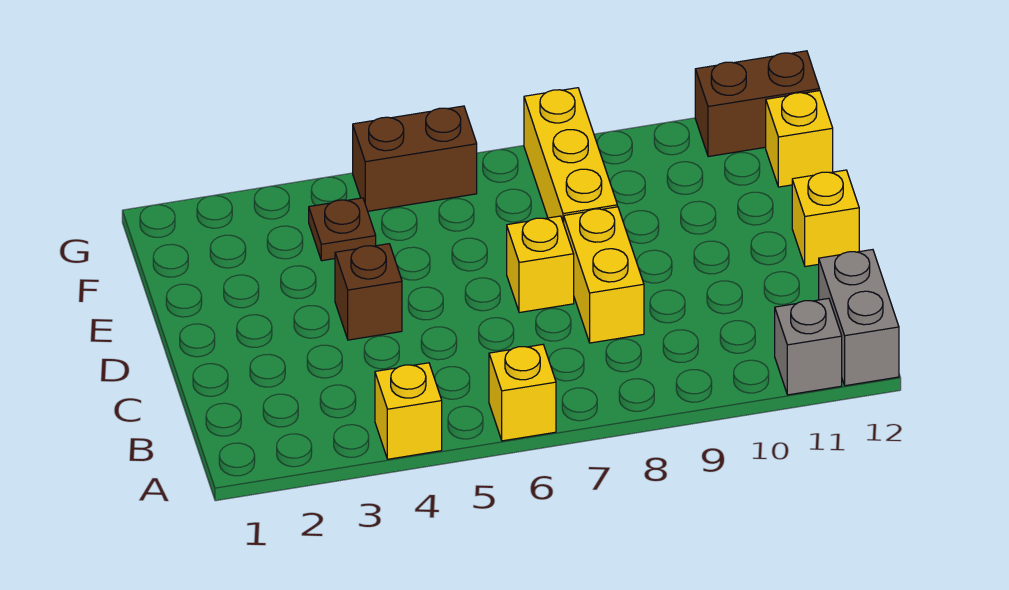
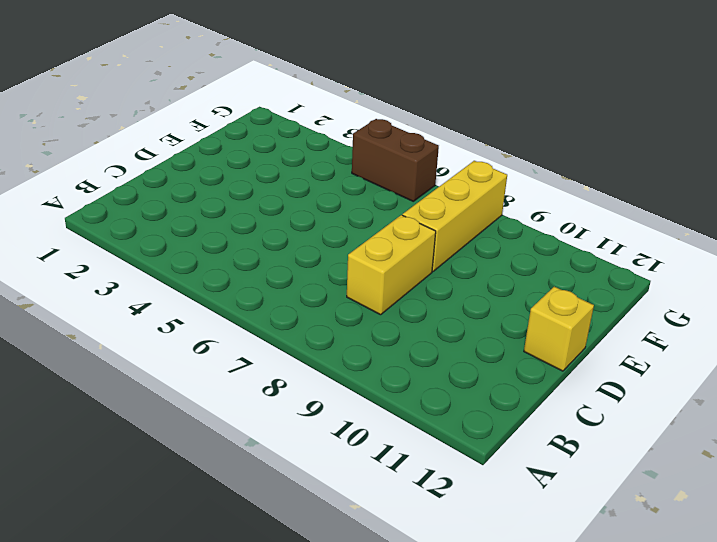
none -> yellow brick A4 level 1
none -> yellow brick A6 level 1
none -> grey brick A11 level 1

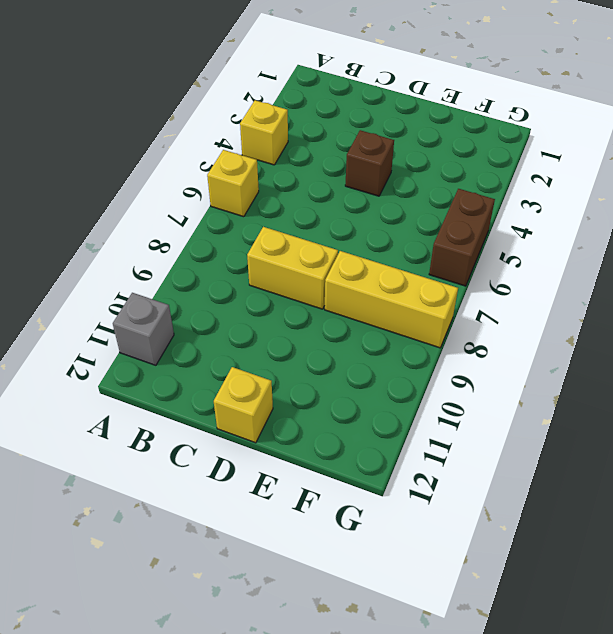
none -> grey brick A12:B12 level 1
none -> yellow brick D7 level 1
none -> brown plate F4 level 1

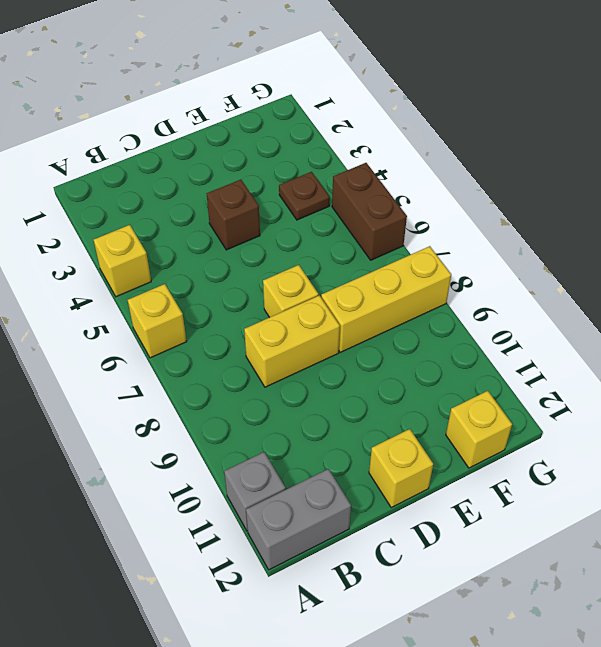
none -> brown brick G11:G12 level 1

